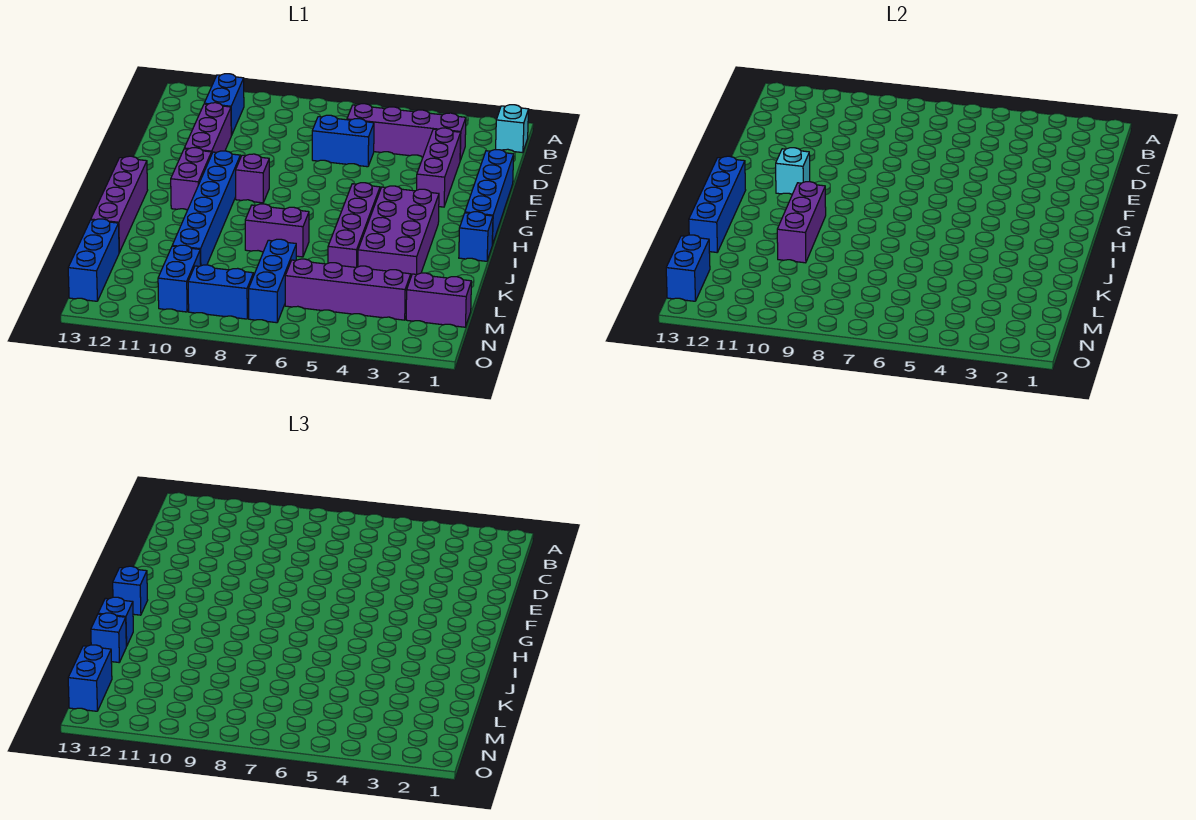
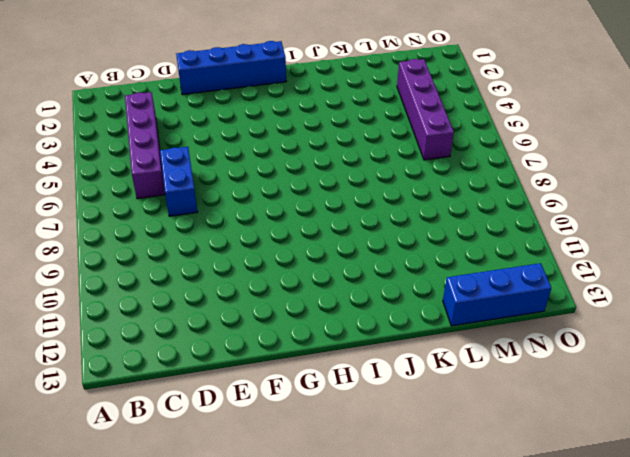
none -> cyan brick B1 level 1
none -> blue brick B11:C11 level 1
none -> purple brick D3:F3 level 1

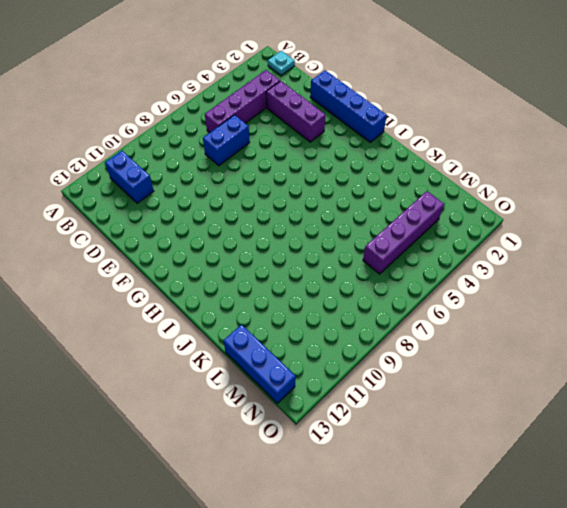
cyan plate B1 level 1 -> cyan brick B1 level 1
none -> purple brick D11:F11 level 1
none -> purple brick G9 level 1
none -> blue brick G10:L10 level 1

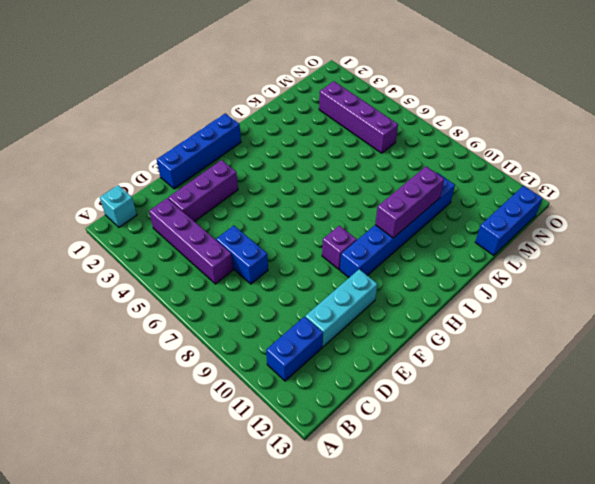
cyan brick D11:F11 level 1 -> purple brick D11:F11 level 1
none -> purple brick G11:H11 level 1
none -> purple brick H3:K4 level 1
none -> purple brick H5:K5 level 1

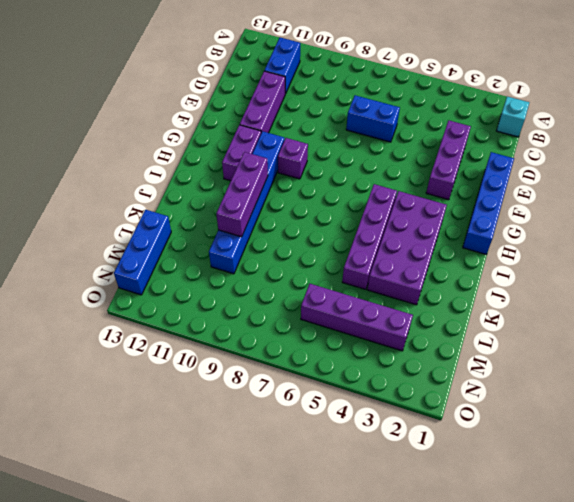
none -> purple brick C3:C6 level 1
none -> purple brick H13:K13 level 1
none -> blue brick I1 level 1

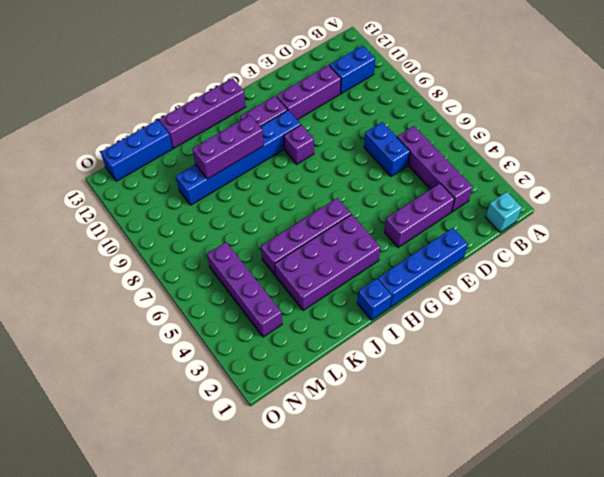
none -> purple brick J7:J8 level 1
none -> blue brick L7:N7 level 1
none -> purple brick M1:M2 level 1

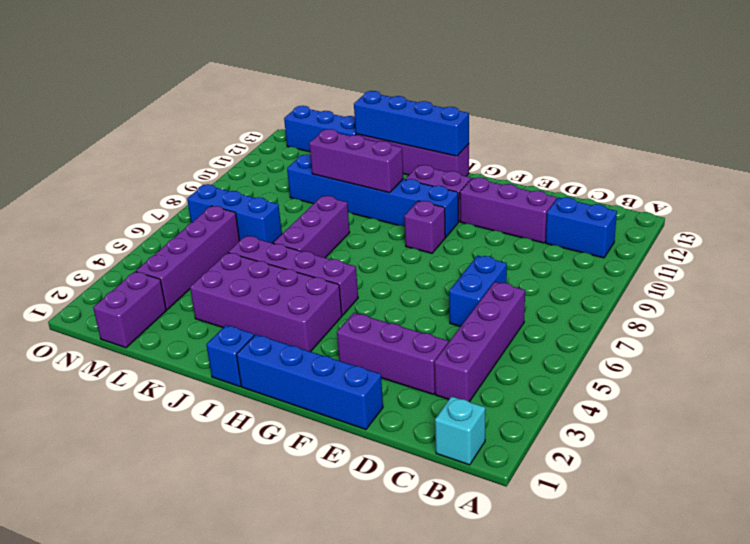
purple brick J6:J8 level 1 -> purple brick J7:J8 level 1
none -> blue brick M10:N10 level 1
none -> blue brick N8:N9 level 1
none -> cyan brick G11 level 2

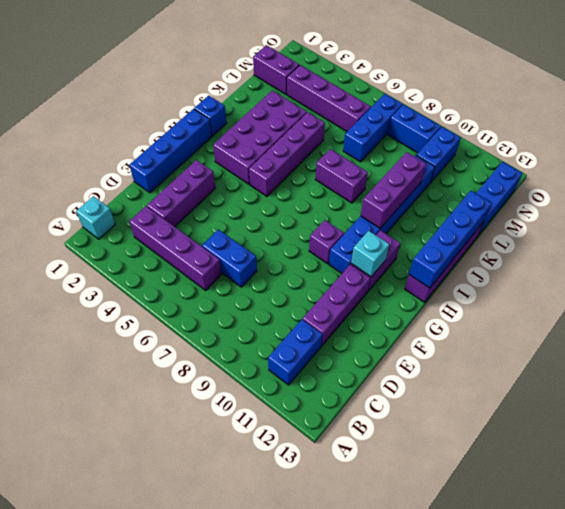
none -> blue brick M13:N13 level 2
none -> blue brick H13 level 3
none -> blue brick J13 level 3

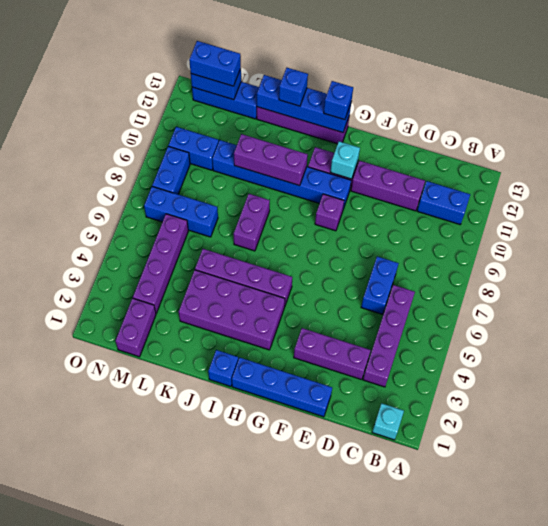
none -> blue brick K13 level 3

